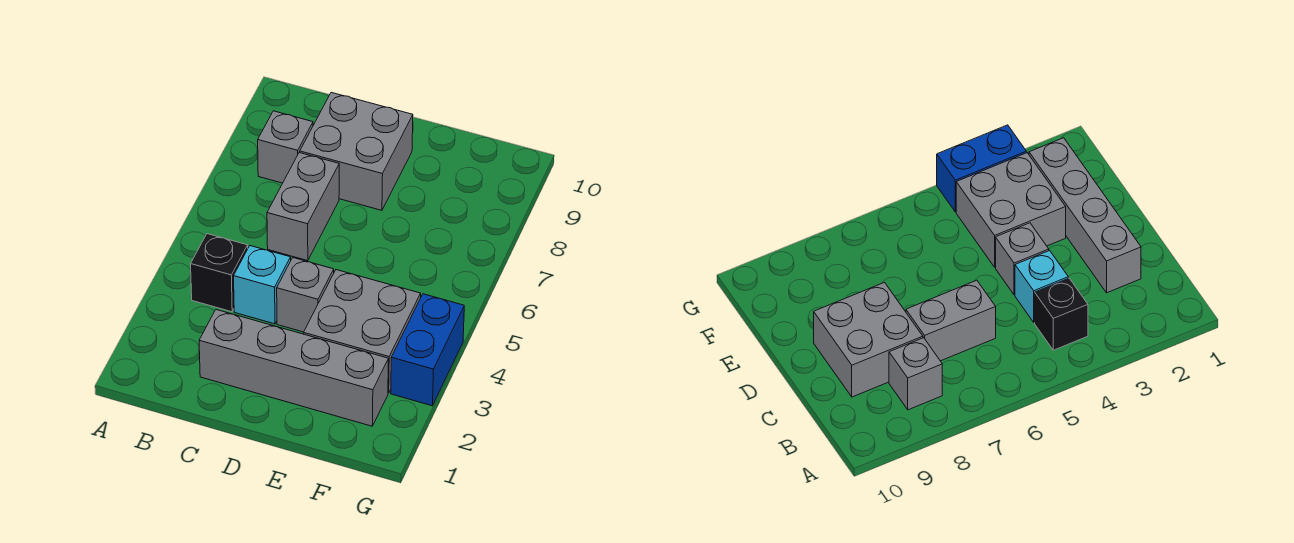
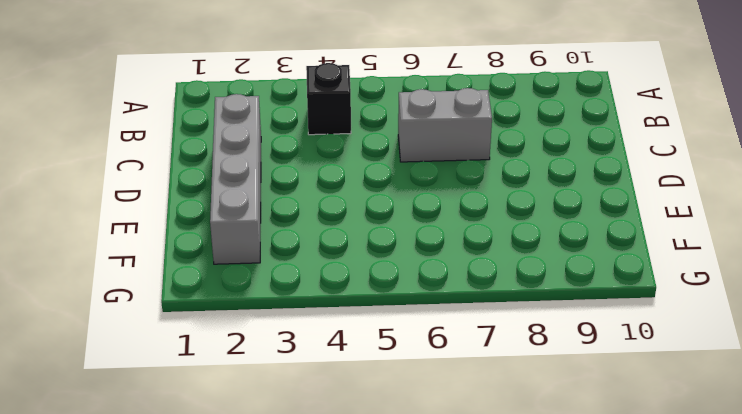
none -> grey brick B8 level 1
none -> cyan brick C4 level 1

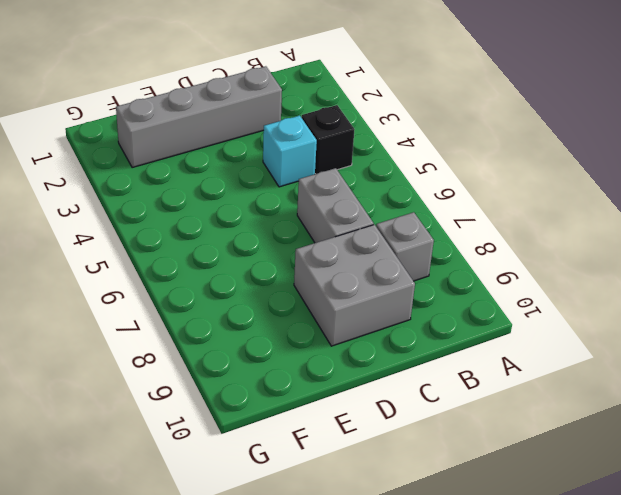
none -> grey brick D4 level 1
none -> grey brick E3:F4 level 1

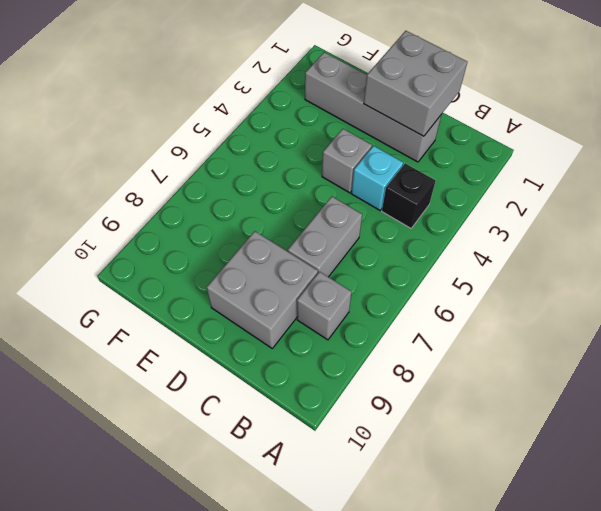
grey brick C1:D2 level 2 -> grey brick E3:F4 level 1
none -> blue brick G3:G4 level 1

